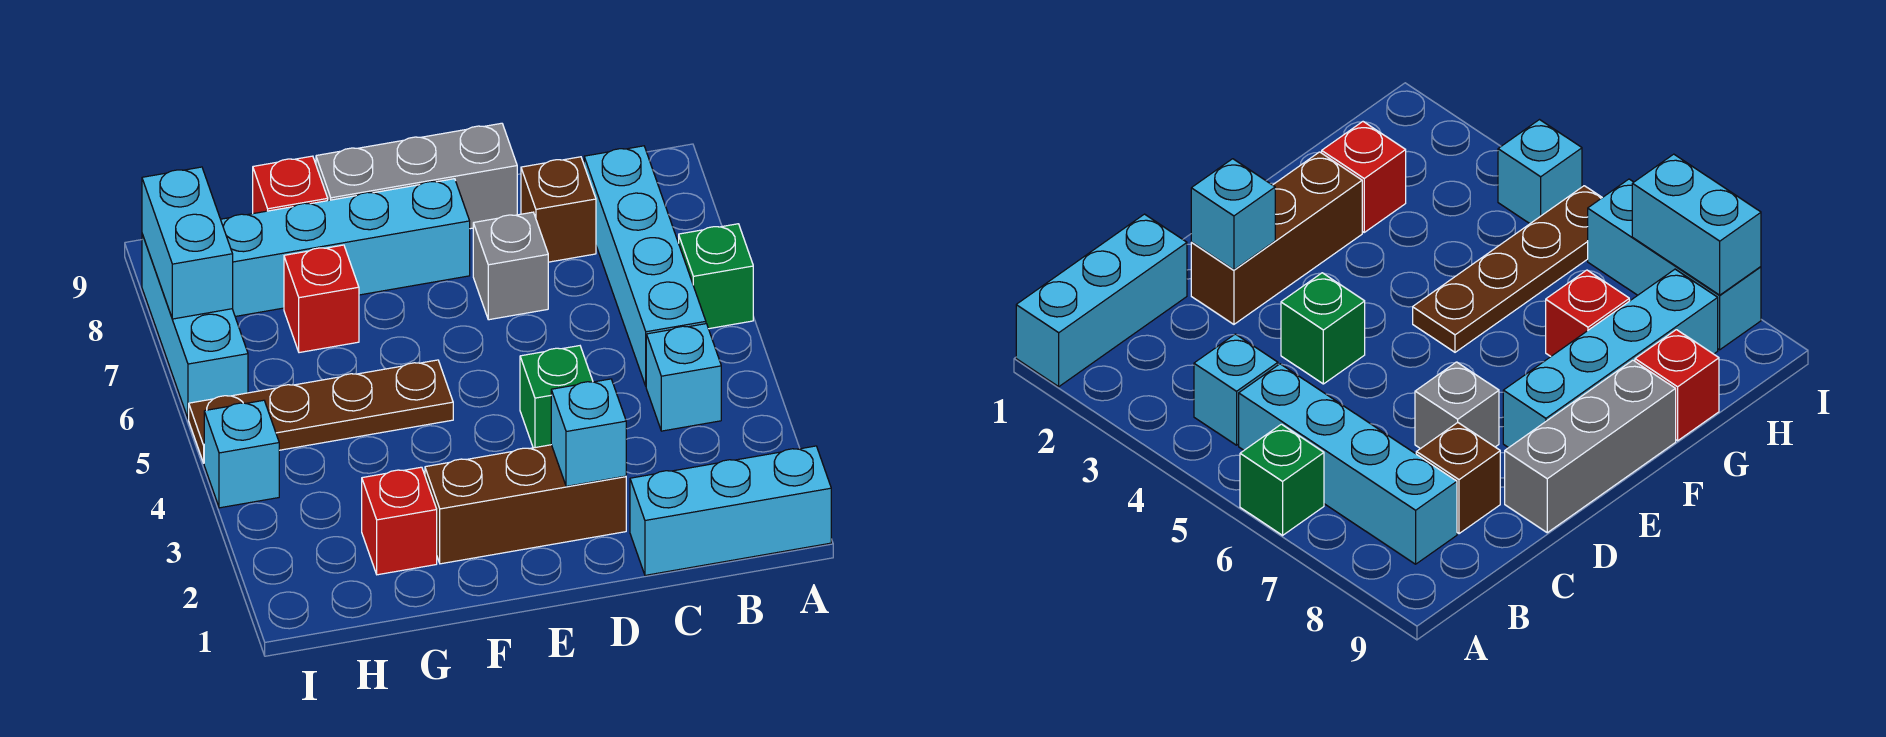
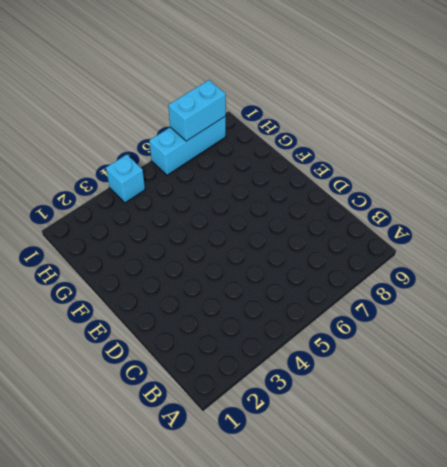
none -> cyan brick A1:C1 level 1
none -> green brick A6 level 1
none -> cyan brick B4 level 1

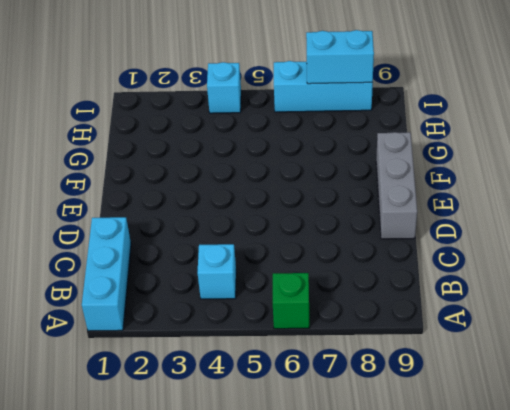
none -> cyan brick B5:B8 level 1
none -> brown brick C8 level 1
none -> brown brick D2:F2 level 1

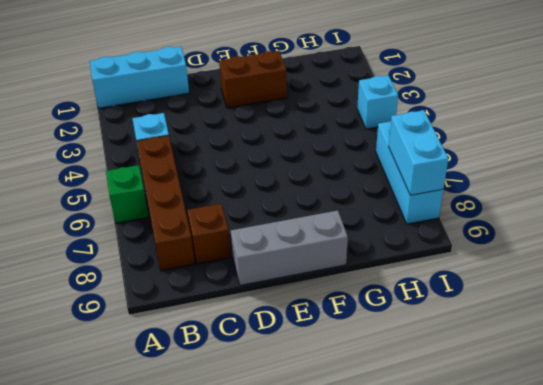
brown brick B5:B8 level 1 -> cyan brick B5:B8 level 1
brown brick E2:F2 level 1 -> brown brick D2:F2 level 1
none -> green brick D4 level 1
none -> grey brick D7 level 1
none -> cyan brick E8:H8 level 1

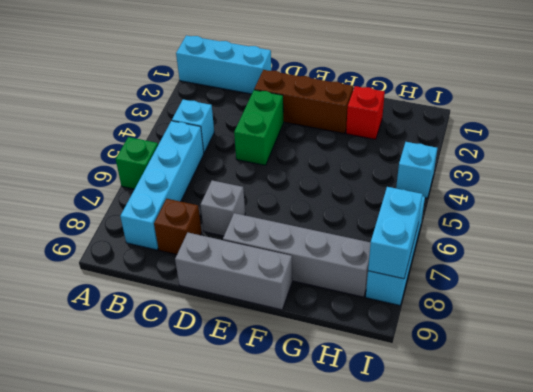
green brick D3:D4 level 1 -> green brick D4 level 1
grey brick E8:H8 level 1 -> cyan brick E8:H8 level 1
none -> brown plate F5:I5 level 1
none -> red brick G7 level 1
none -> red brick G9 level 1

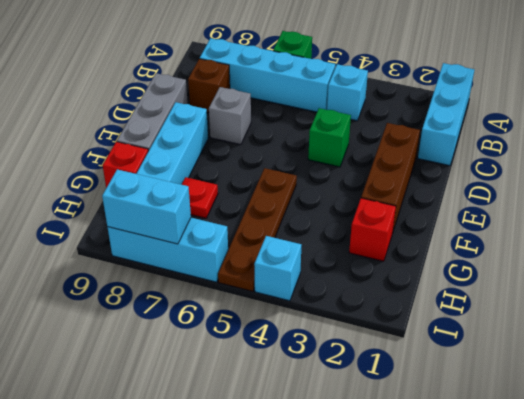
red plate G7 level 1 -> red brick G7 level 1
none -> cyan brick D2 level 2

